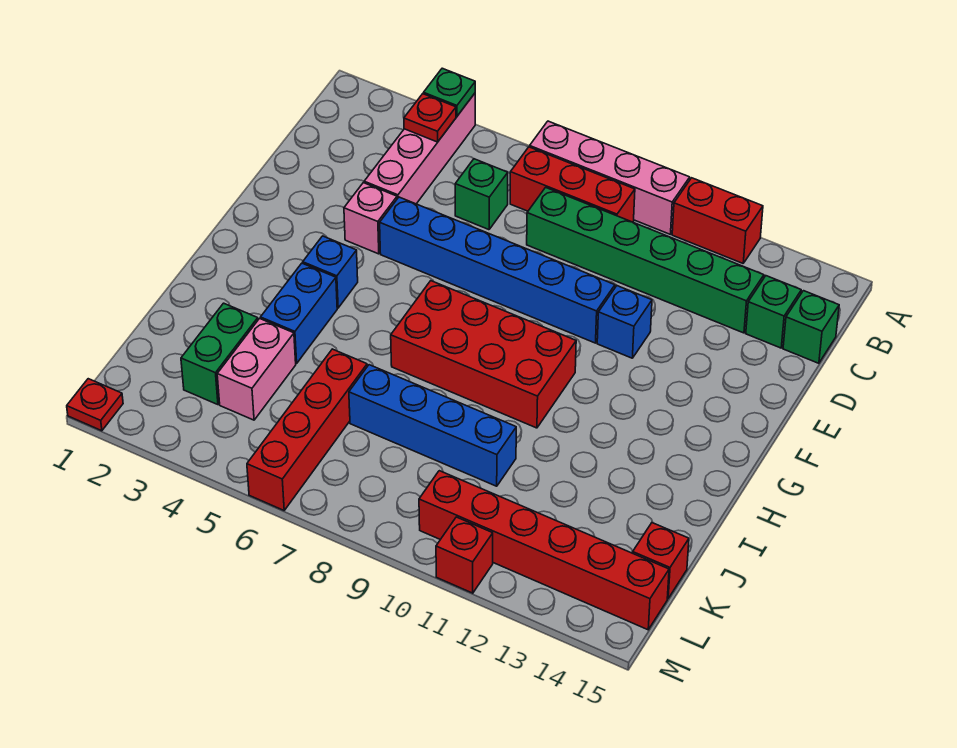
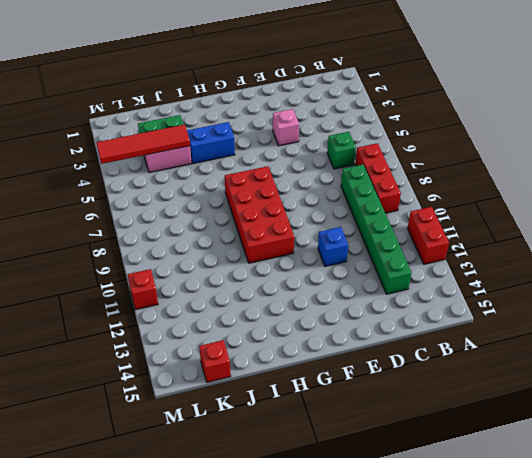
red tile J4:M4 level 2 -> none
none -> pink brick A4:D4 level 1
none -> pink brick A7:A10 level 1
none -> green brick C14 level 1

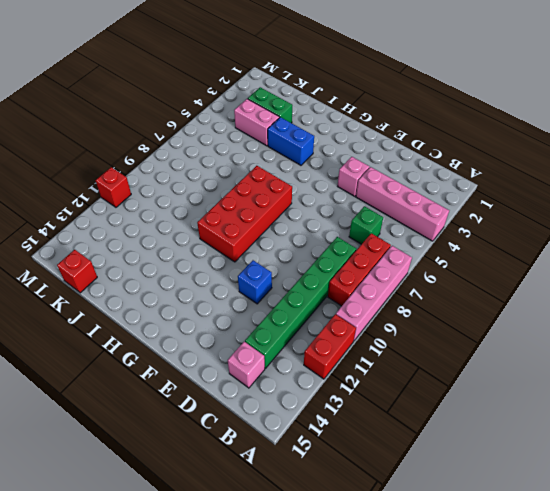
pink brick C14 level 1 -> green brick C14 level 1
none -> green brick C15 level 1
none -> blue brick E5:E10 level 1
none -> blue brick G4 level 1

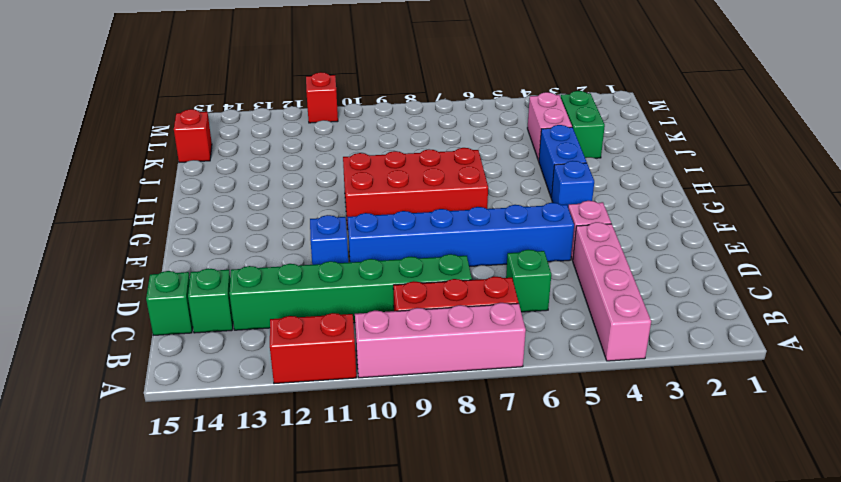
none -> red brick J6:M6 level 1
none -> blue brick J7:J10 level 1
none -> red brick L10:L15 level 1

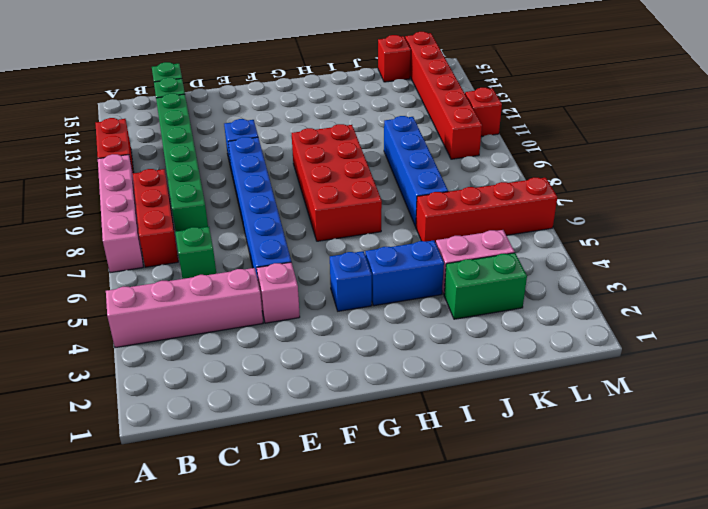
none -> red plate M1 level 1
none -> green plate A4 level 2
none -> red plate B4 level 2

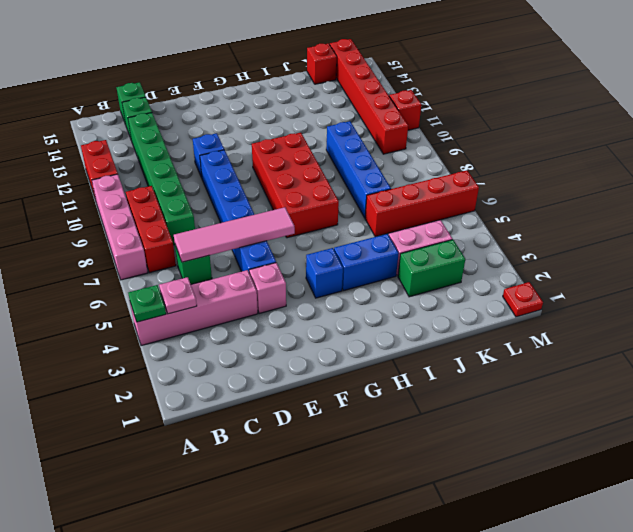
pink plate B4 level 2 -> red plate B4 level 2
pink tile C6:F6 level 2 -> none

